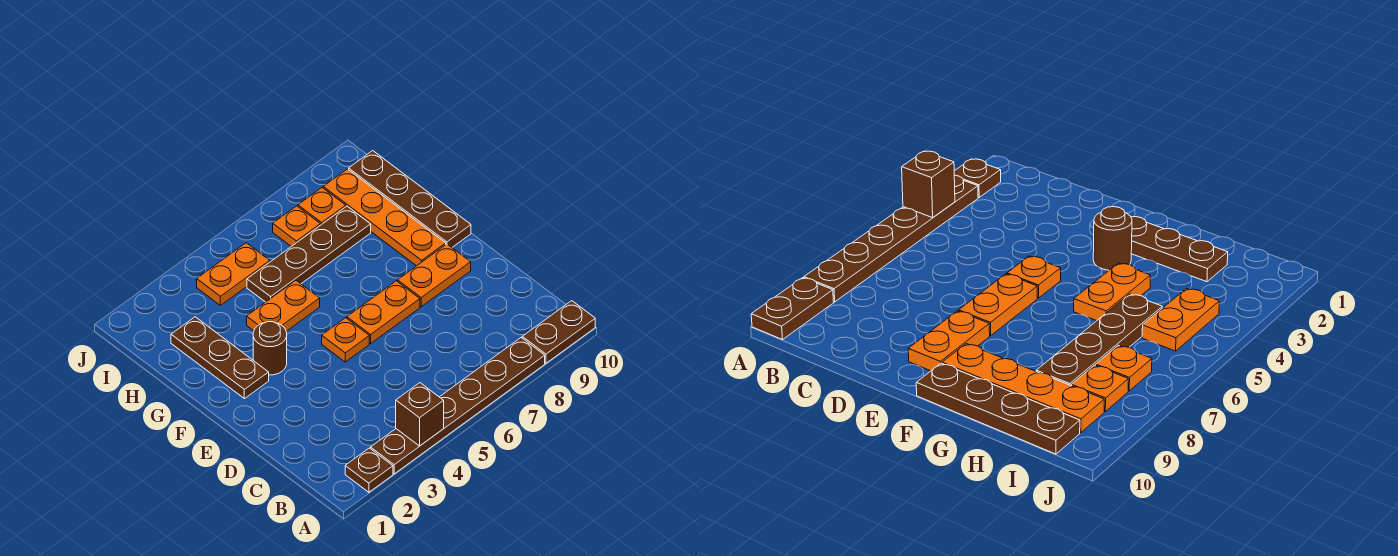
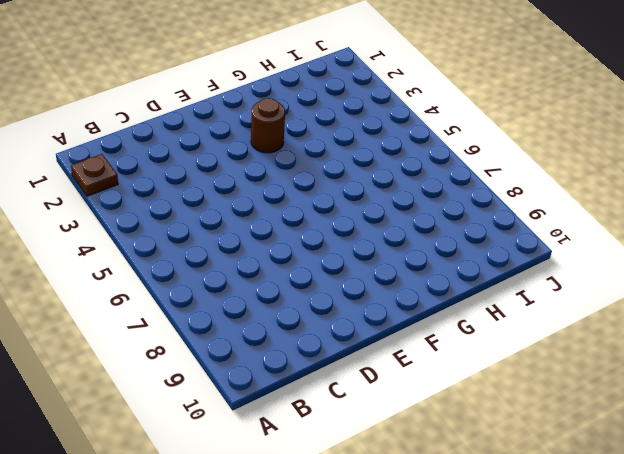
none -> brown plate A3:A8 level 1
none -> brown plate A9:A10 level 1
none -> orange plate E5 level 1

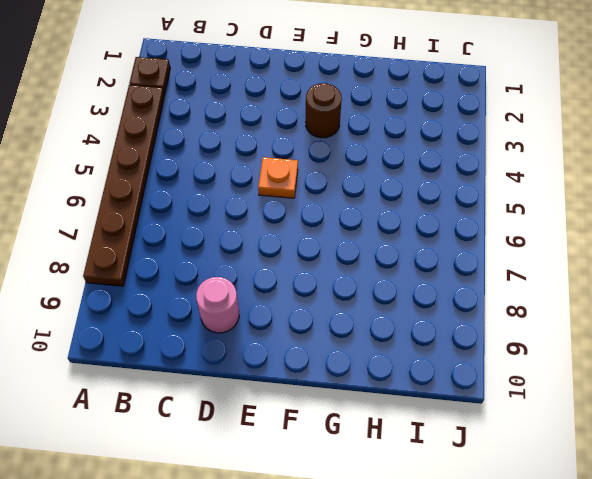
pink round brick D9 level 1 -> none
none -> brown plate A9:A10 level 1
none -> orange plate E6:E7 level 1
none -> orange plate E8:E9 level 1

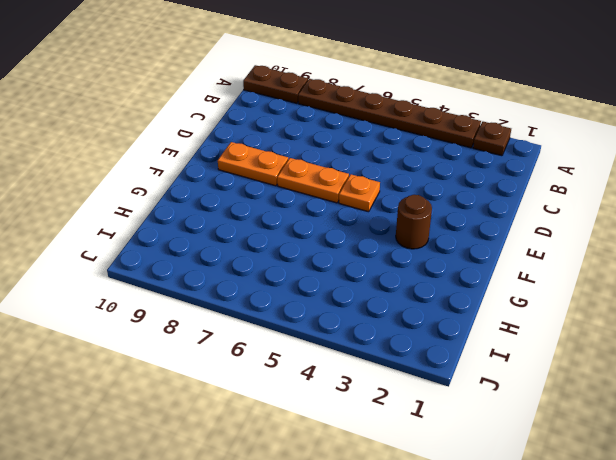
none -> brown plate F2:H2 level 1
none -> orange plate F9:I9 level 1
none -> brown plate F10:I10 level 1

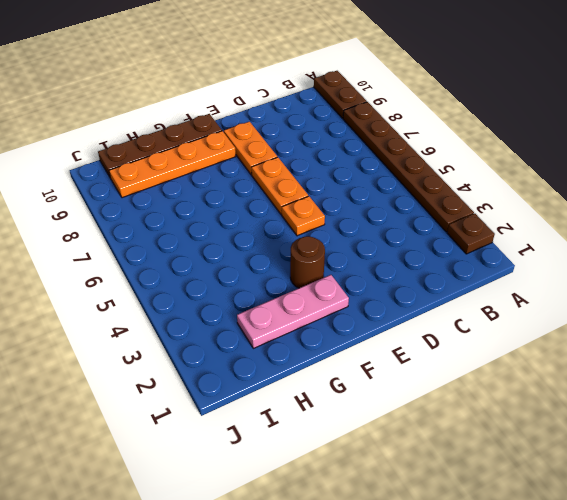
pink plate F2:H2 level 1 -> brown plate F2:H2 level 1
none -> orange plate G4:G5 level 1
none -> brown plate H5:H8 level 1
none -> orange plate I4:I5 level 1

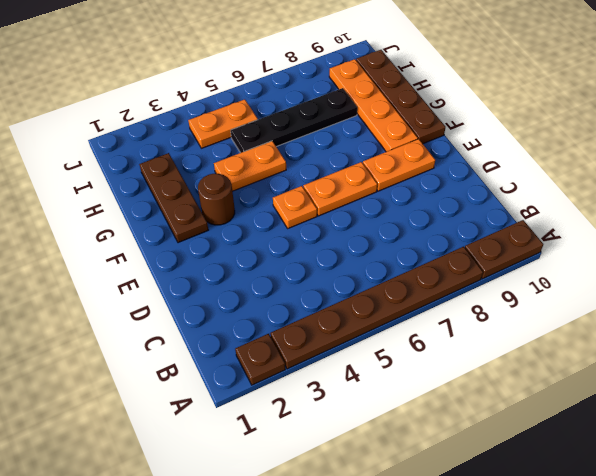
black plate H5:H8 level 1 -> brown plate H5:H8 level 1
none -> orange plate I7 level 1
none -> orange plate I8 level 1
none -> brown brick A4 level 2

